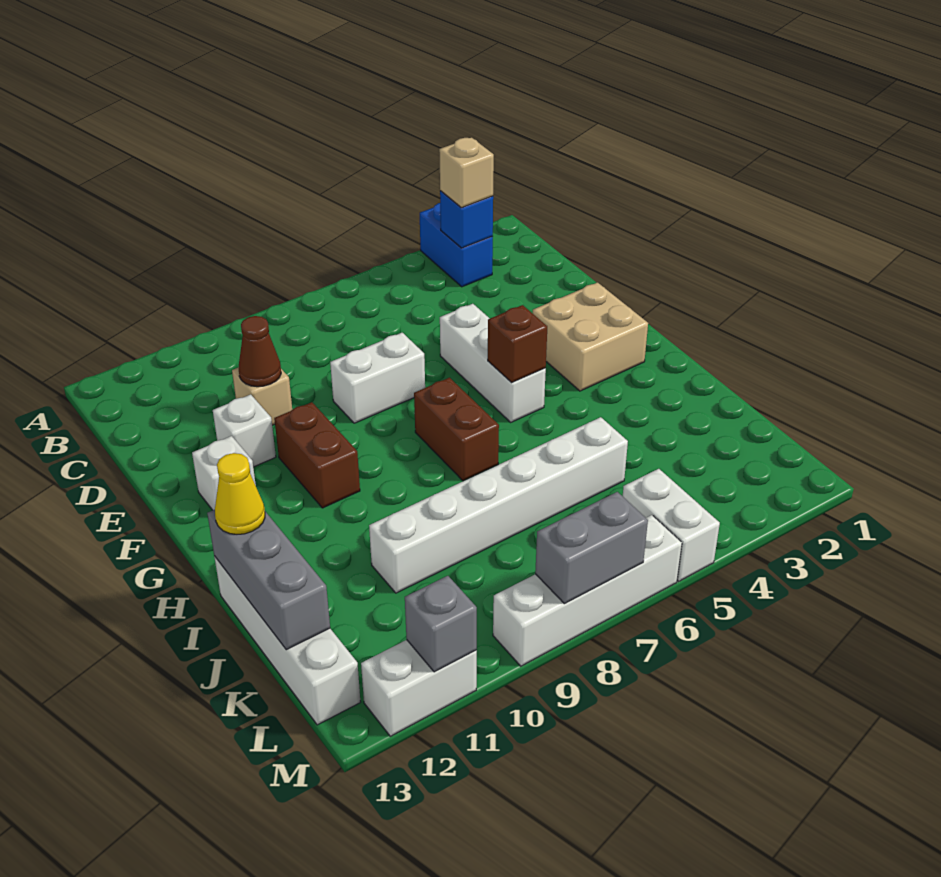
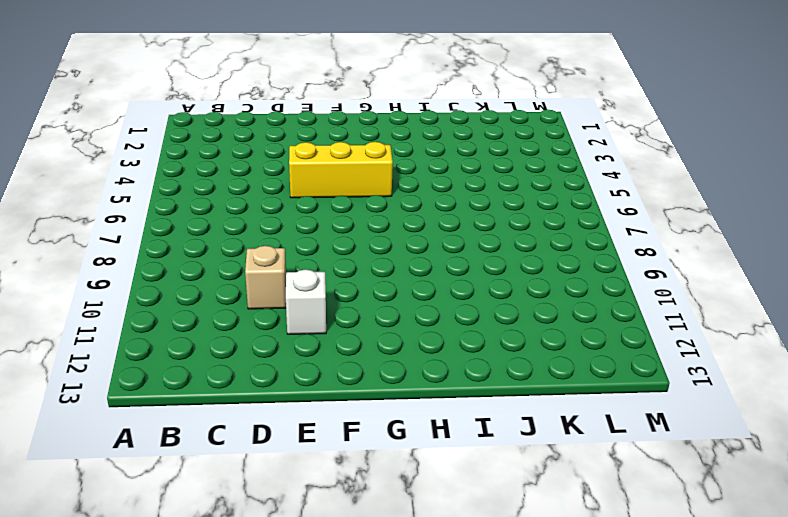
yellow brick E5:G5 level 1 -> white brick E5:G5 level 1
none -> blue brick A3:B3 level 1
none -> white brick E7:E8 level 1
none -> tan brick F2:G3 level 1

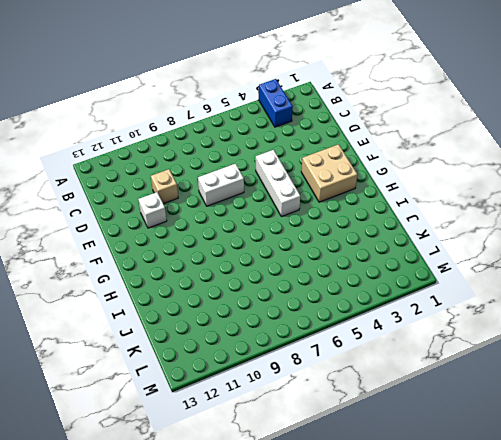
none -> brown brick F10:G10 level 1
none -> white brick F12 level 1
none -> brown brick G7:H7 level 1

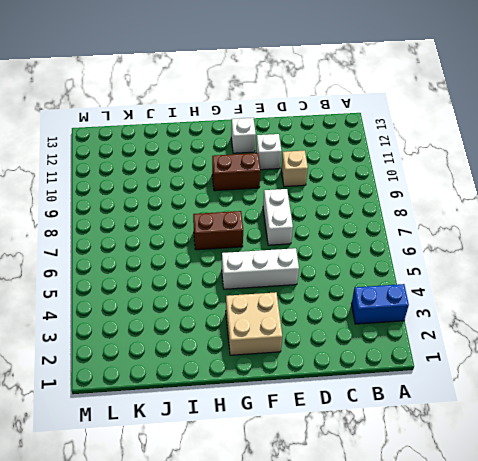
none -> white brick I13:L13 level 1
none -> white brick J5:J10 level 1
none -> white brick L5:M5 level 1

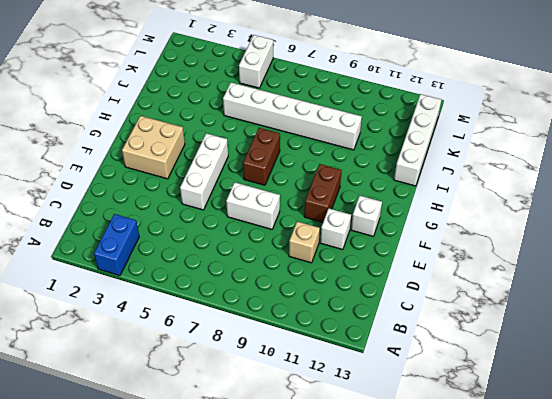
none -> white brick M6:M9 level 1
none -> white brick M11:M12 level 1
none -> blue brick B3 level 2

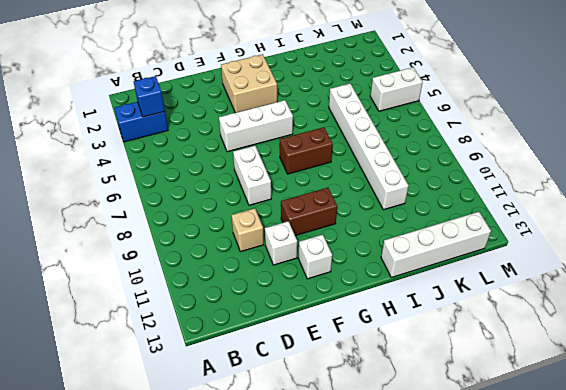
none -> white brick M6:M9 level 1
none -> white brick M11:M12 level 1
none -> brown cone D10 level 2

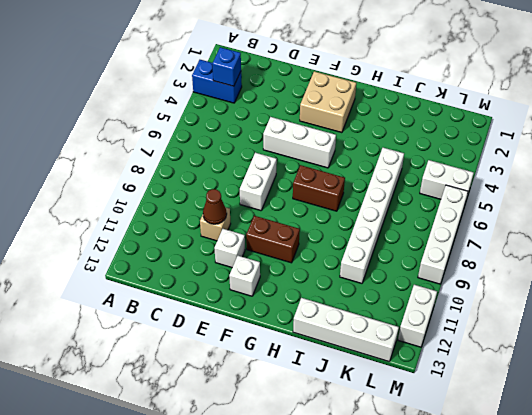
none -> brown brick G5 level 2
none -> grey brick I13:K13 level 2
none -> grey brick M7:M8 level 2

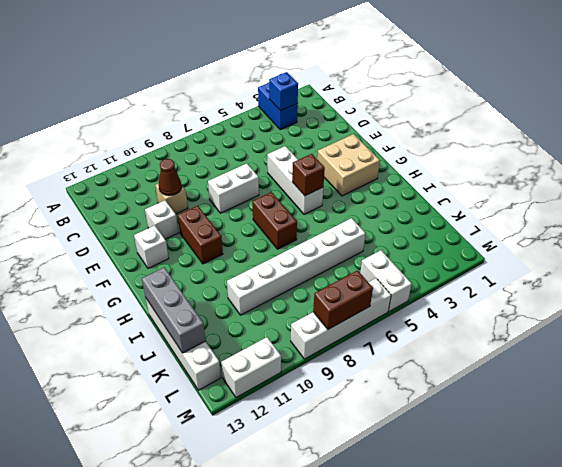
brown brick M7:M8 level 2 -> grey brick M7:M8 level 2
none -> grey brick M11 level 2
none -> tan brick B3 level 3
none -> yellow cone I13 level 3

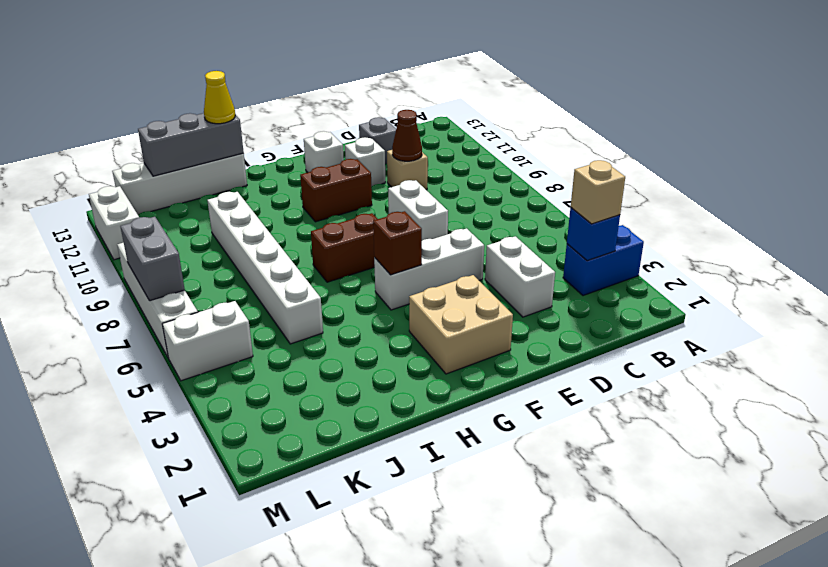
white brick D3:D4 level 1 -> none
grey brick D12 level 1 -> grey brick M11 level 2

